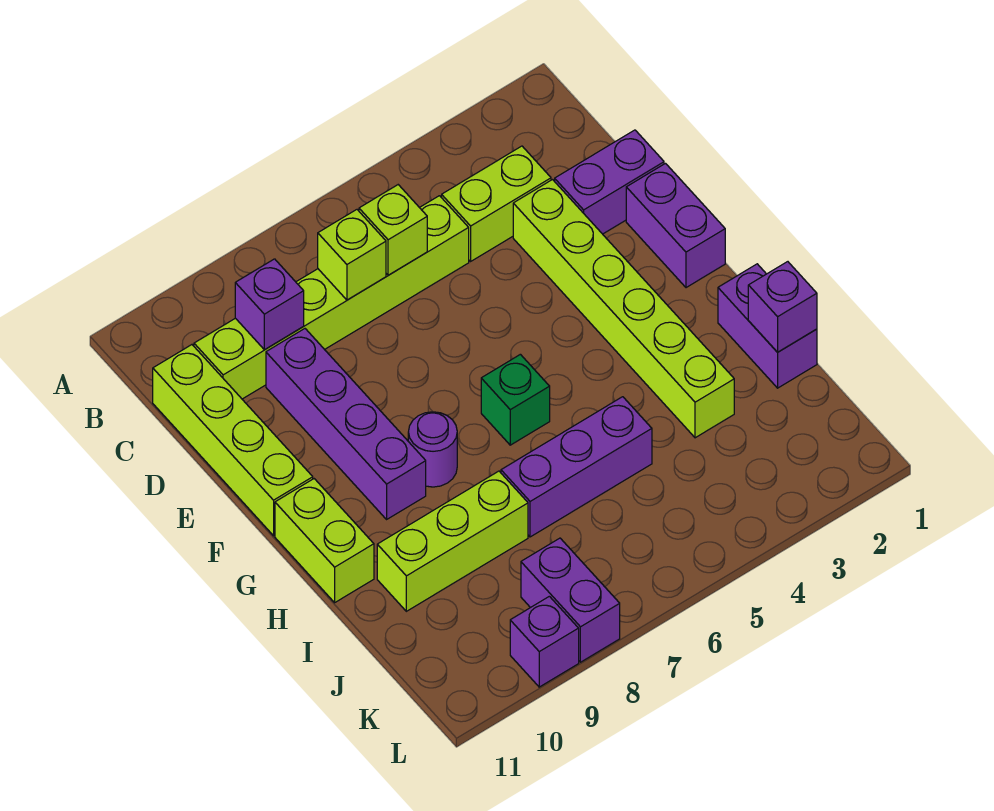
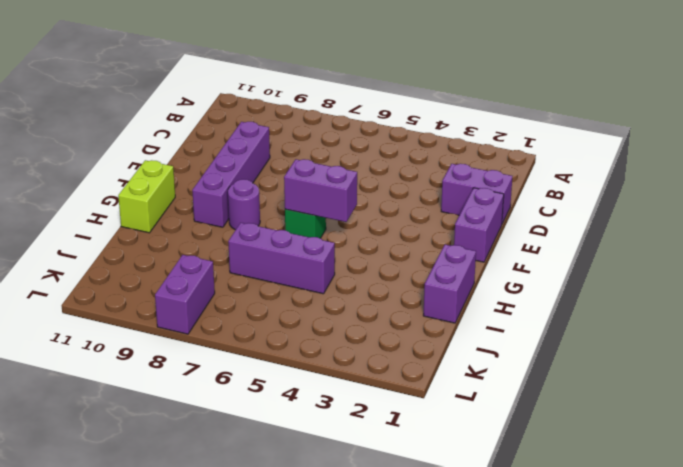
purple brick G5:G6 level 2 -> none
none -> lime brick C3:C4 level 1
none -> lime brick C5:C10 level 1
none -> lime brick C11:F11 level 1

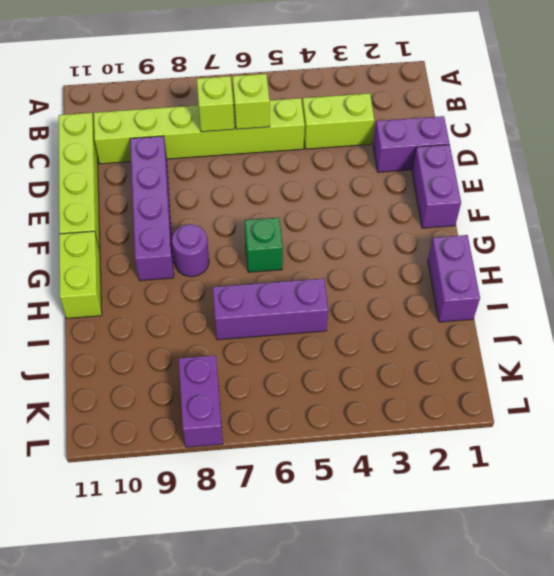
none -> lime brick D3:I3 level 1
none -> lime brick I8:I10 level 1
none -> purple brick L9 level 1

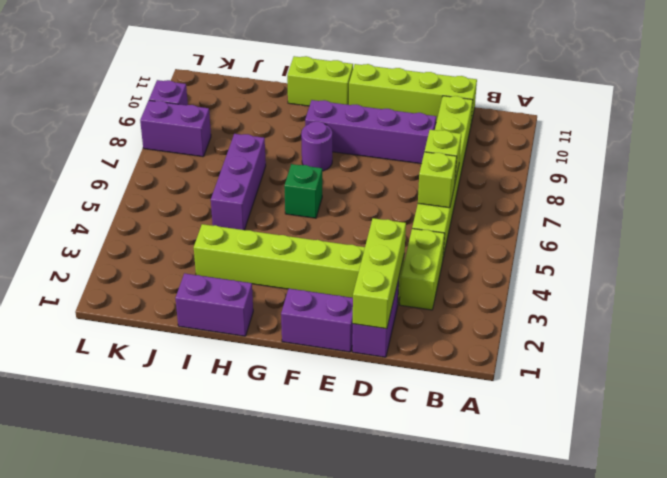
lime brick D1:D3 level 2 -> lime brick I8:I10 level 1
none -> purple brick C9 level 2
none -> purple brick I1 level 2

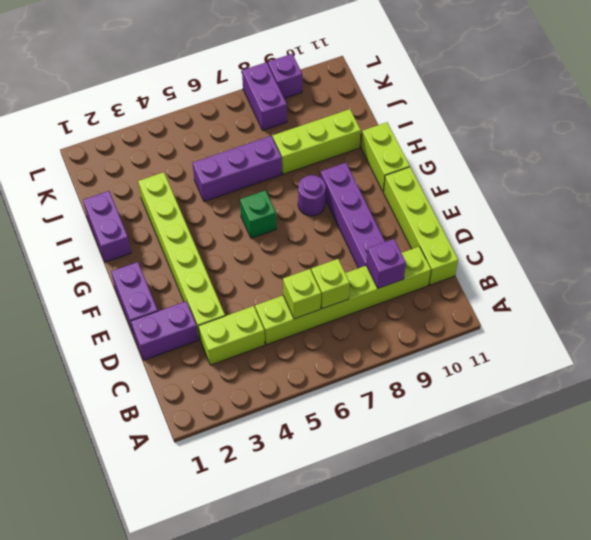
none -> purple brick I1 level 2

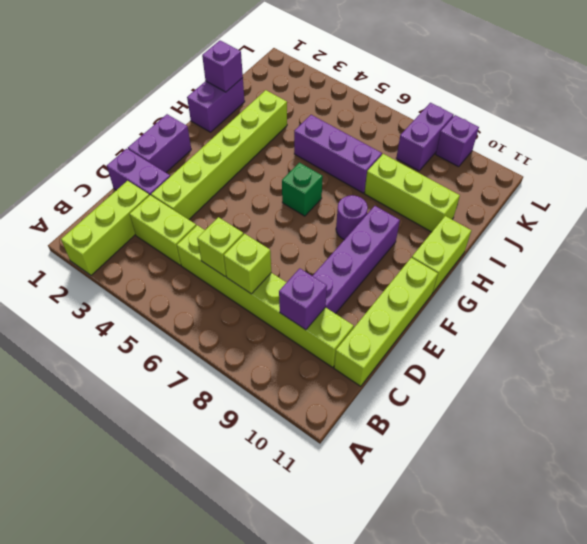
lime brick A2:C2 level 1 -> none

